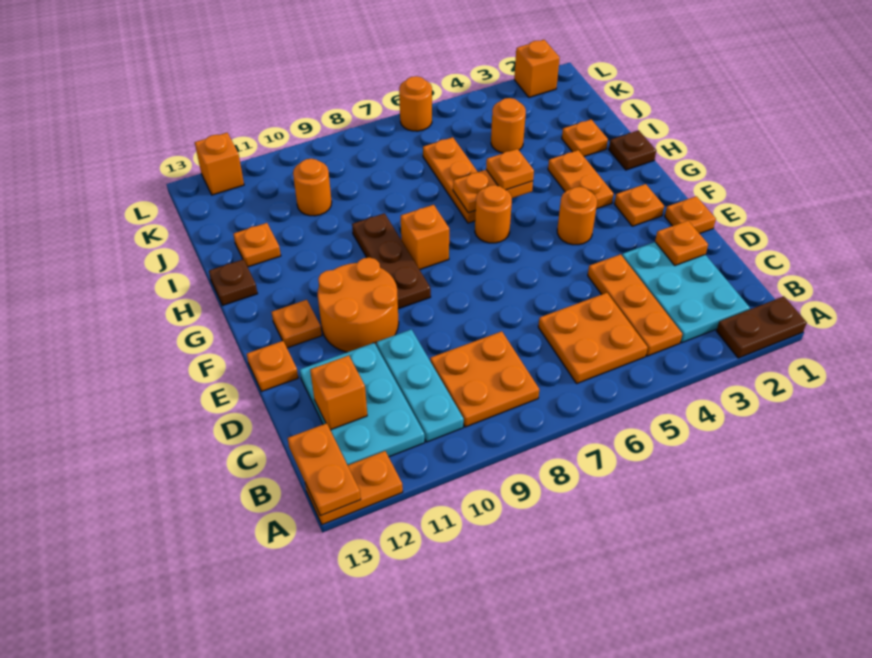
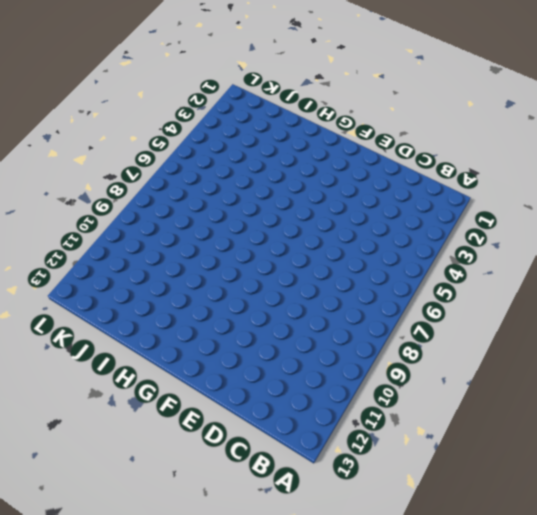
none -> brown plate A1:A2 level 1
none -> orange plate A12:A13 level 1
none -> cyan plate B2:D3 level 1
none -> orange plate B4:D4 level 1

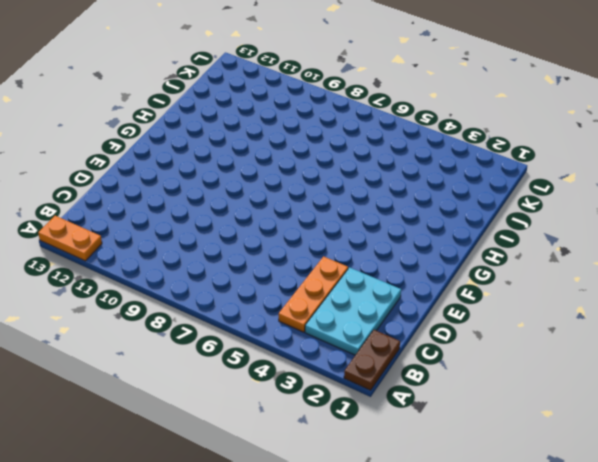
brown plate A1:B1 level 1 -> brown plate A1:A2 level 1
none -> orange plate B5:C6 level 1
none -> orange plate B8:C9 level 1
none -> cyan plate B10:D10 level 1
none -> cyan plate B11:D12 level 1

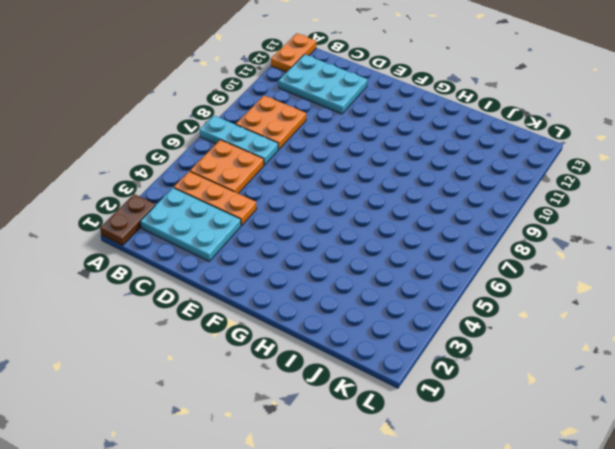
cyan plate A7:C7 level 1 -> cyan plate B10:D10 level 1
none -> orange plate E1 level 1
none -> orange round brick E10:F11 level 1
none -> orange plate E13 level 1
none -> orange plate F2 level 1

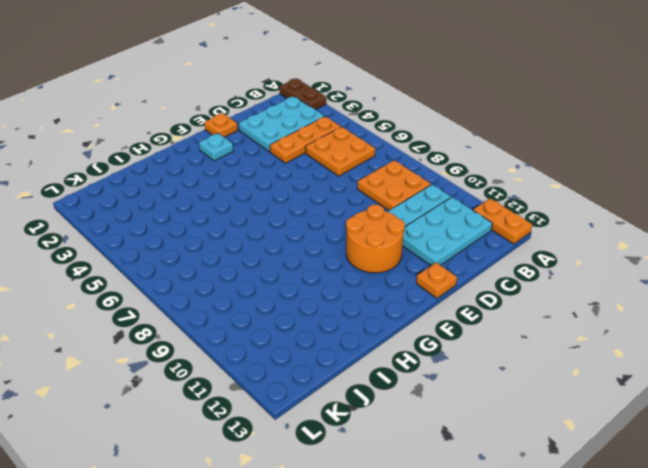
cyan plate F2 level 1 -> orange plate F2 level 1
none -> orange round brick F4 level 1
none -> brown plate F9:H9 level 1
none -> orange plate F12 level 1
none -> orange plate G3:H3 level 1

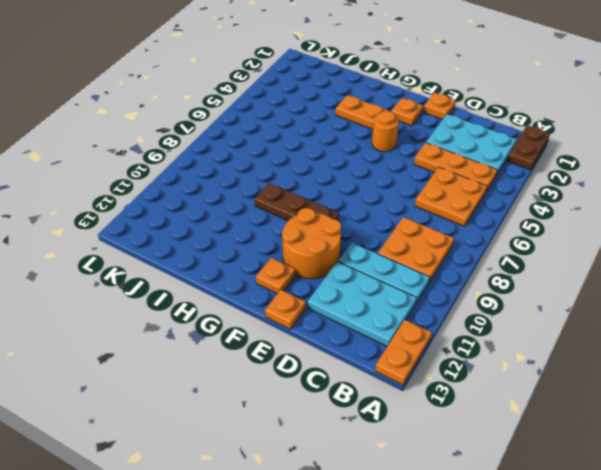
none -> orange round brick G6 level 1
none -> orange brick G8 level 1
none -> brown plate H1 level 1
none -> orange plate H6:J6 level 1

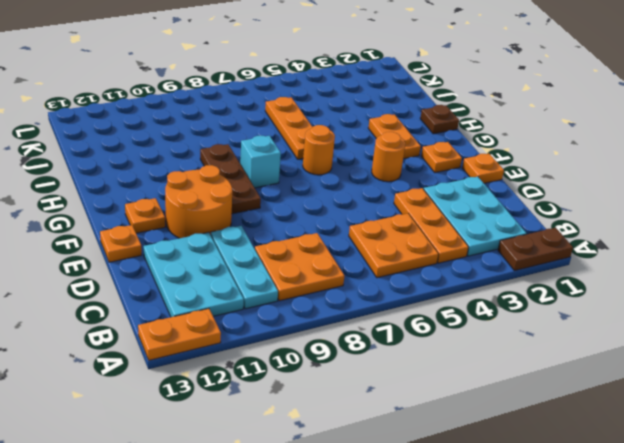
cyan brick G8 level 1 -> orange brick G8 level 1
none -> brown plate H13 level 1
none -> orange plate I2 level 1
none -> orange plate I12 level 1
none -> orange round brick J4 level 1

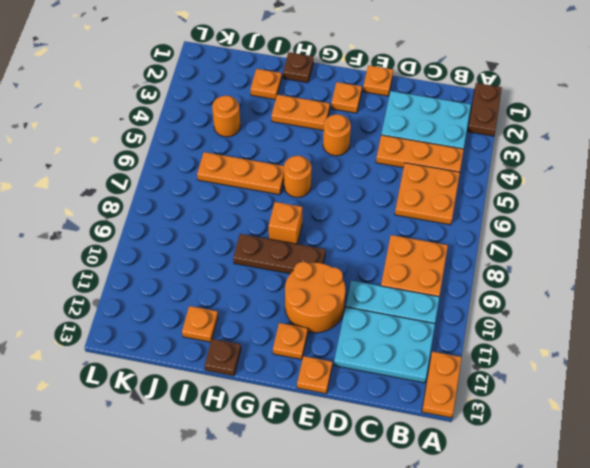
none -> orange round brick J10 level 1
none -> orange brick L2 level 1
none -> orange round brick L6 level 1
none -> orange brick L12 level 1

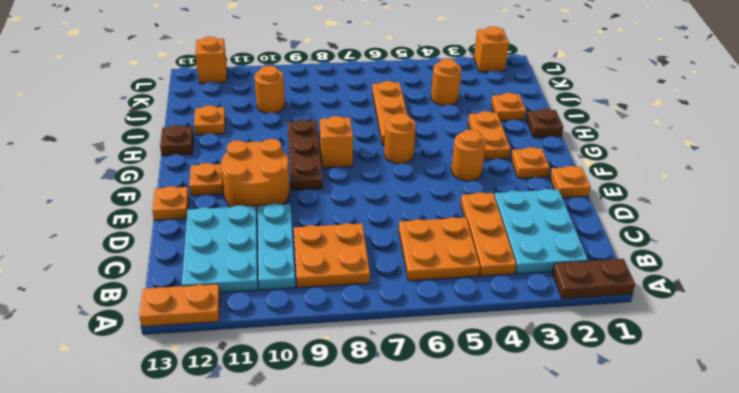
none -> orange round brick L6 level 1
none -> orange plate A13:B13 level 2
none -> orange brick C12 level 2
none -> orange plate D2 level 2

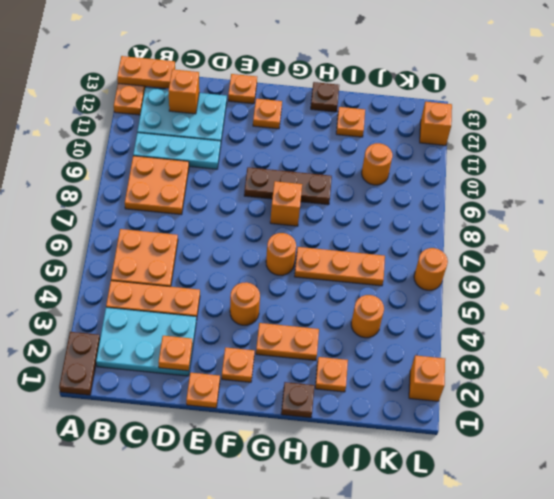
none -> orange round brick E10:F11 level 1
none -> orange plate H5:H6 level 2
none -> orange plate H5 level 3

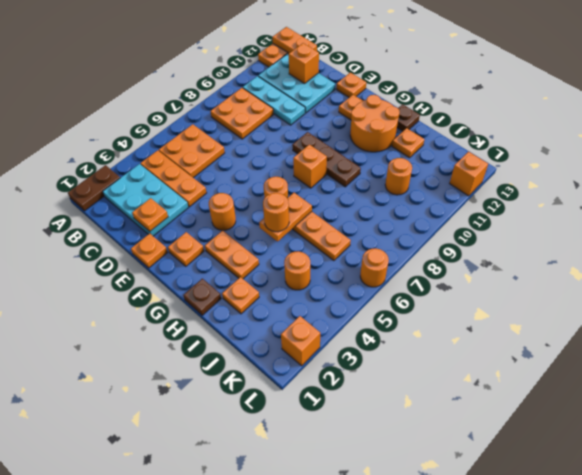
orange round brick G11:H12 level 1 -> orange round brick E10:F11 level 1
orange round brick H5 level 3 -> orange plate H5 level 3

